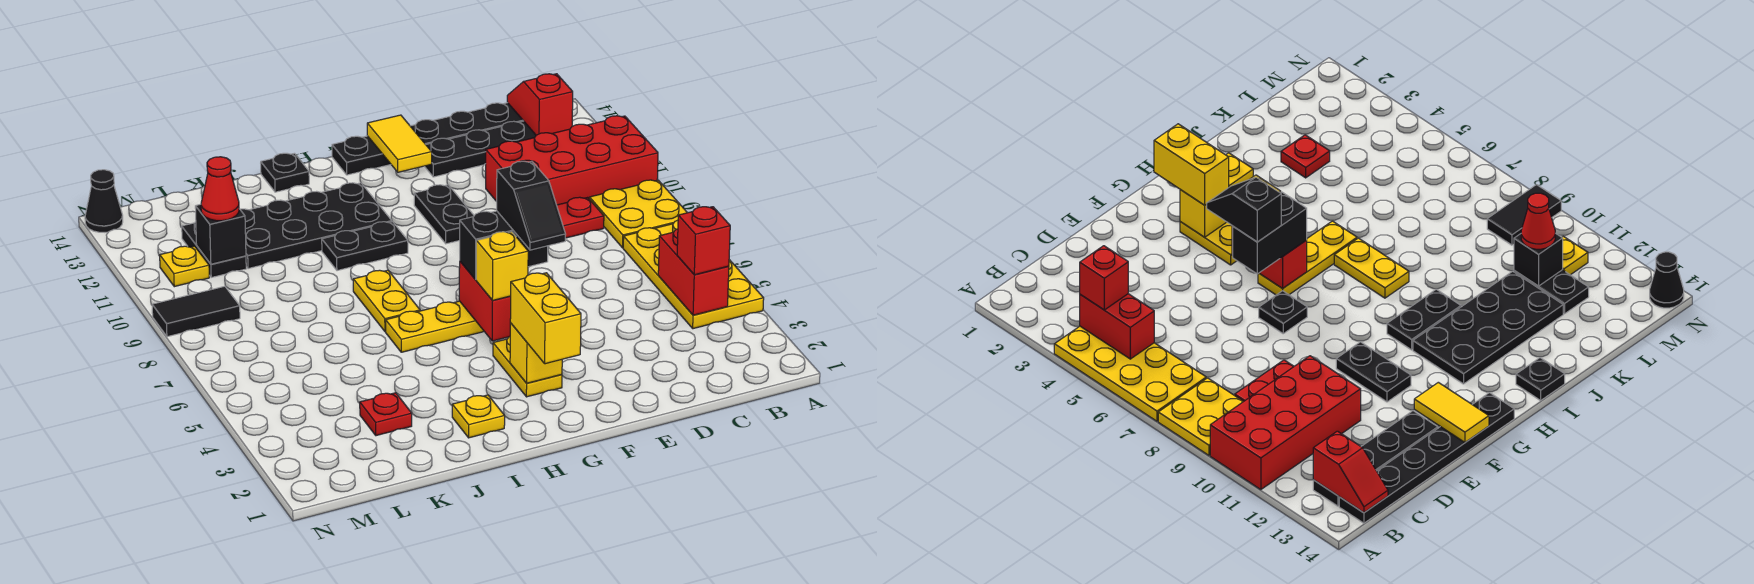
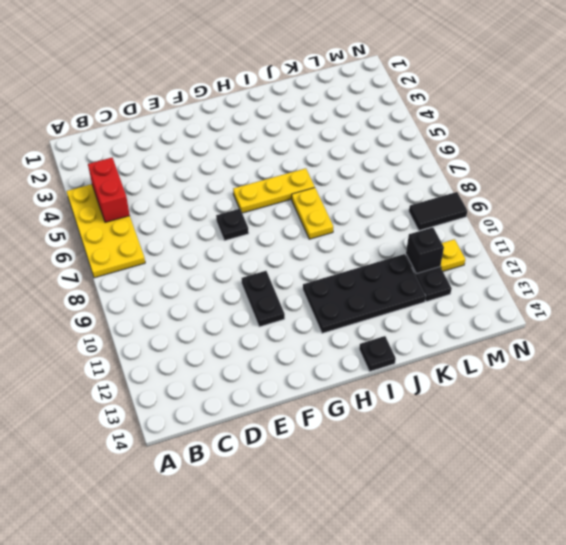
none -> yellow plate A8:B9 level 1
none -> red brick A10:D11 level 1
none -> black plate B13:E13 level 1
none -> black plate B14:G14 level 1

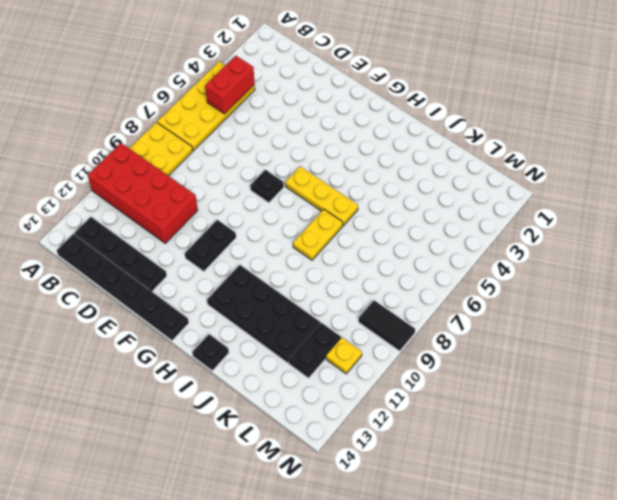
none -> red plate C9:D9 level 1
none -> yellow plate G3:G4 level 1
none -> black plate H10:I10 level 1
none -> yellow plate I2 level 1

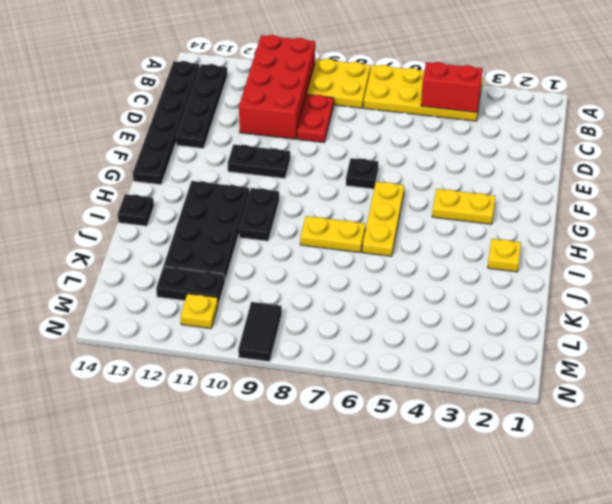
none -> red plate K3 level 1
none -> black cone N14 level 1
none -> red slope B13:B14 level 2 top 13
none -> yellow tile F13:F14 level 2

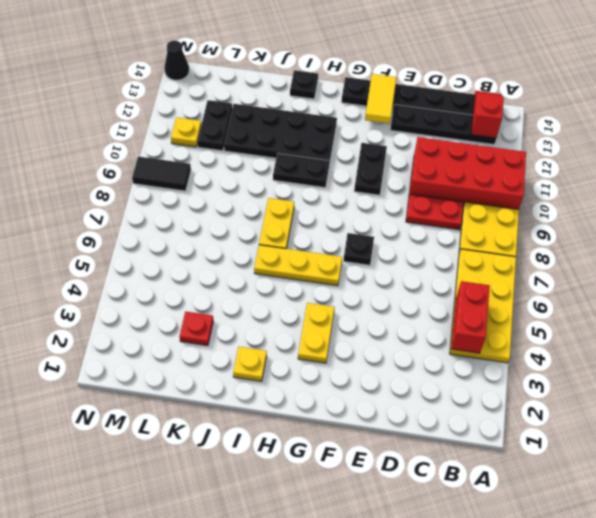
none -> yellow brick G3 level 2
none -> red brick G5:G6 level 2
none -> black brick L11 level 2
none -> red brick B4 level 3

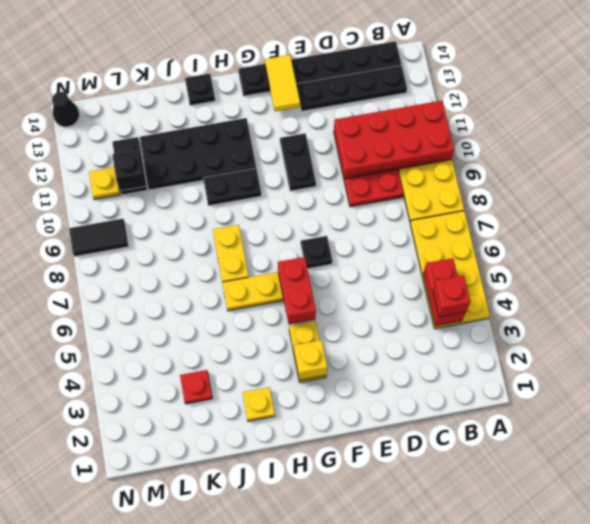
none -> red slope B13:B14 level 2 top 13
none -> black brick F6:G6 level 3
none -> yellow brick G2:G3 level 3
none -> yellow brick G5 level 3

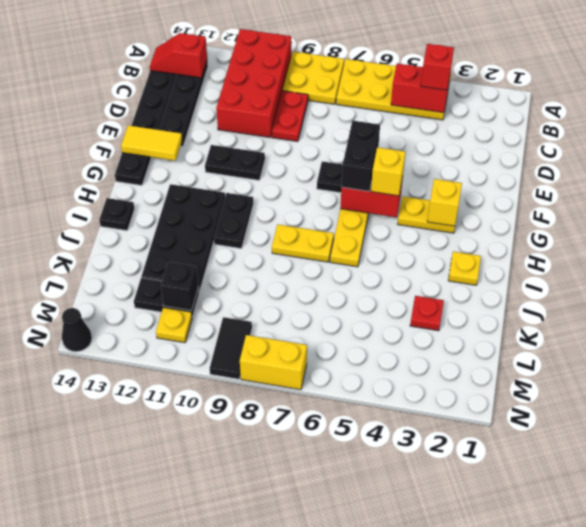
yellow brick N7:N8 level 1 -> yellow brick G2:G3 level 3
none -> red cone L11 level 3
none -> black slope F5:F6 level 4 top 6

